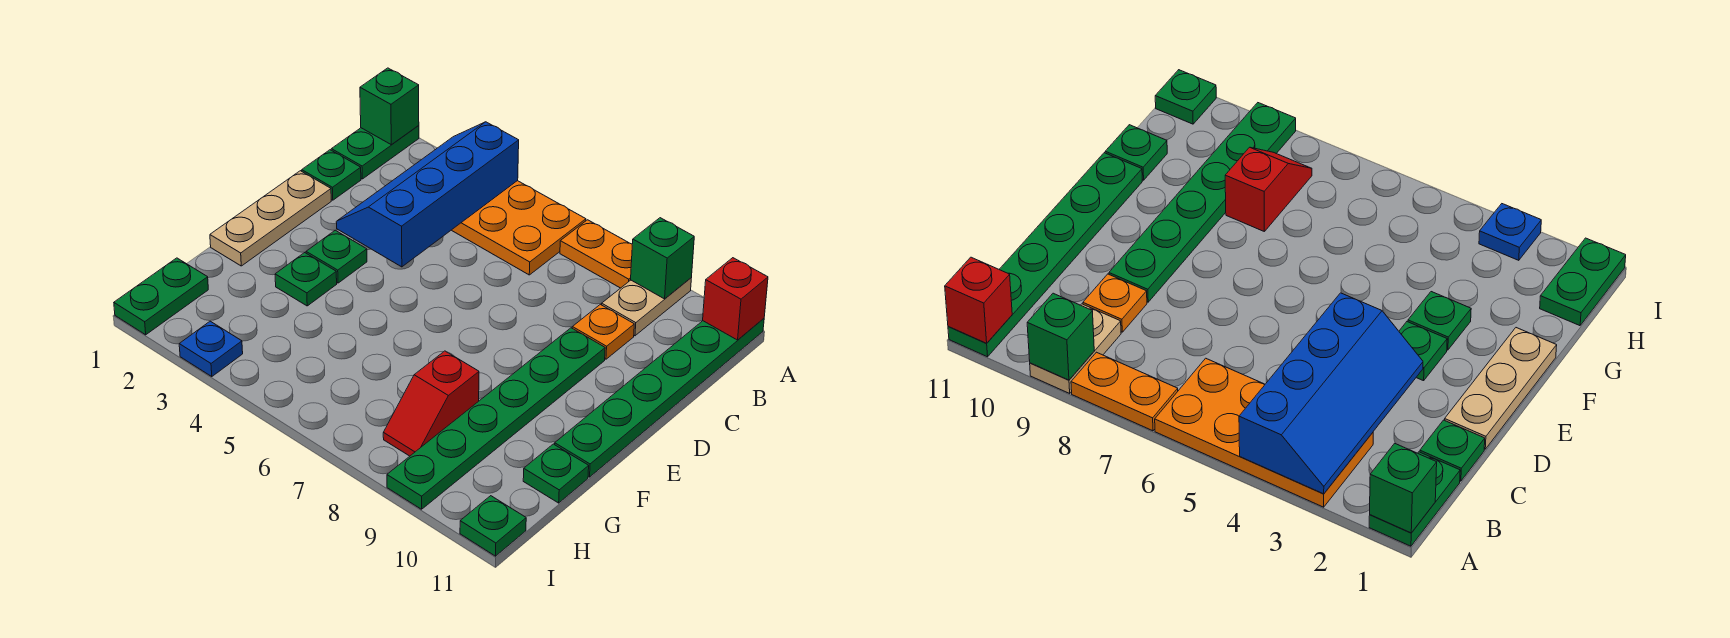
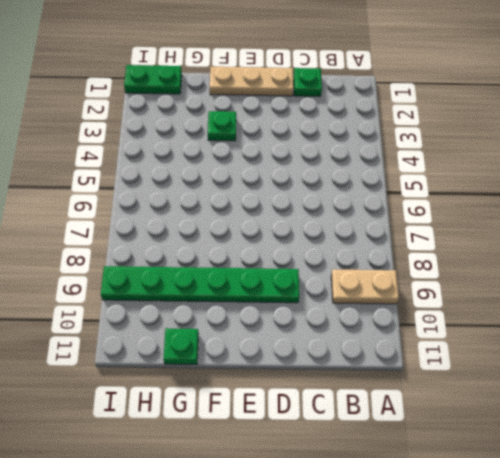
none -> green plate A1:B1 level 1
none -> orange plate A3:B6 level 1
none -> orange plate A7:A8 level 1

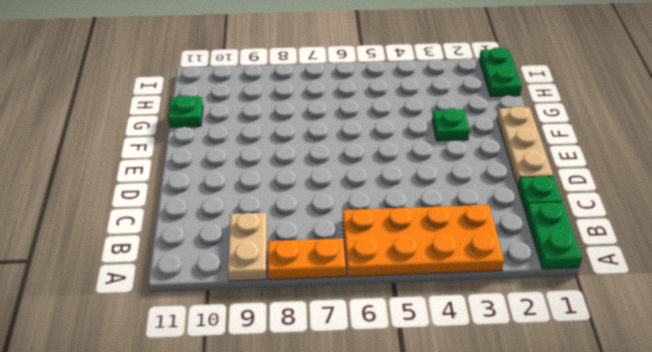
none -> green plate A11:F11 level 1
none -> orange plate C9 level 1
none -> green plate D9:I9 level 1

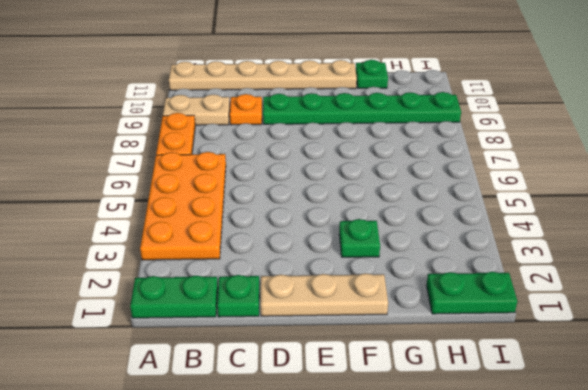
tan plate A11:F11 level 1 -> green plate A11:F11 level 1
none -> green plate E3 level 1
none -> red slope G8:H8 level 1 top G
none -> blue plate I3 level 1

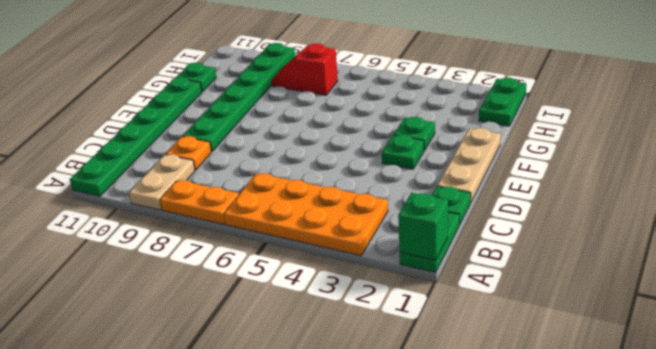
red slope H7:H8 level 1 top 7 -> red slope G8:H8 level 1 top G
none -> blue plate I3 level 1
none -> green plate I11 level 1
none -> blue slope A3:D4 level 2 top 4

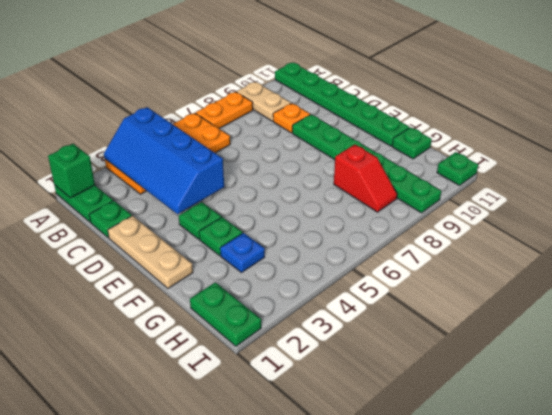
blue plate G3 level 1 -> blue plate I3 level 1
none -> green brick A9 level 2
none -> red brick A11 level 2

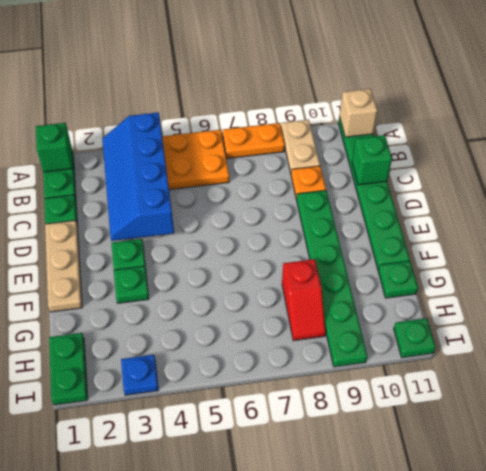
tan brick A11 level 2 -> red brick A11 level 2
green brick C11 level 2 -> green brick A9 level 2

